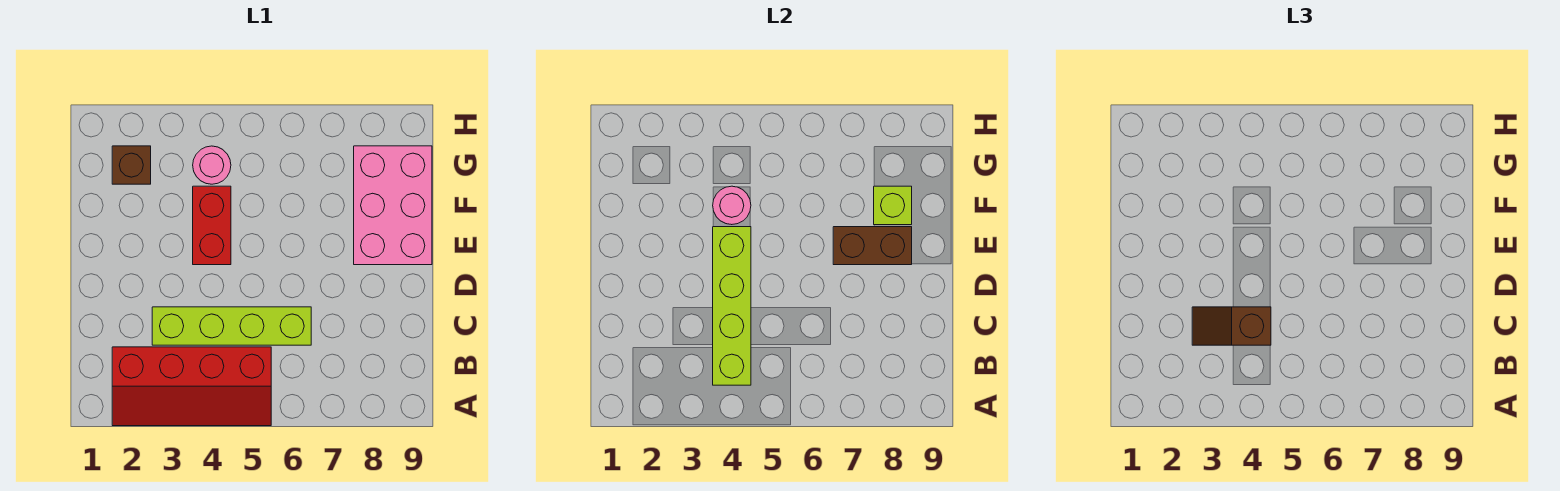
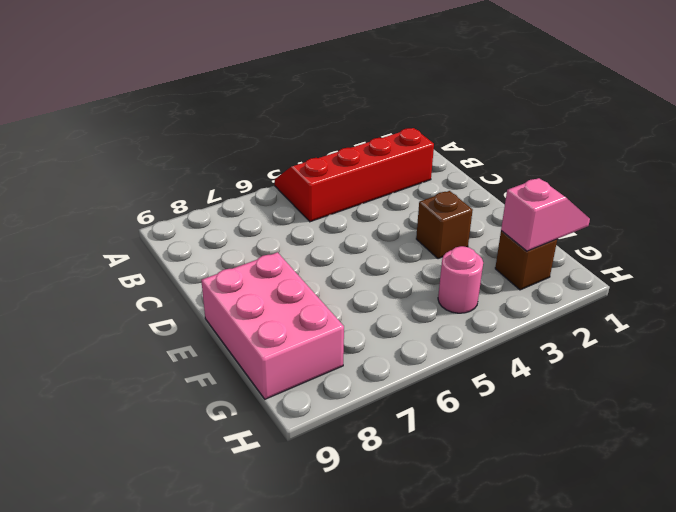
brown brick E3 level 1 -> none
pink slope G1:G2 level 2 top 2 -> none
none -> lime brick C3:C6 level 1
none -> red brick E4:F4 level 1

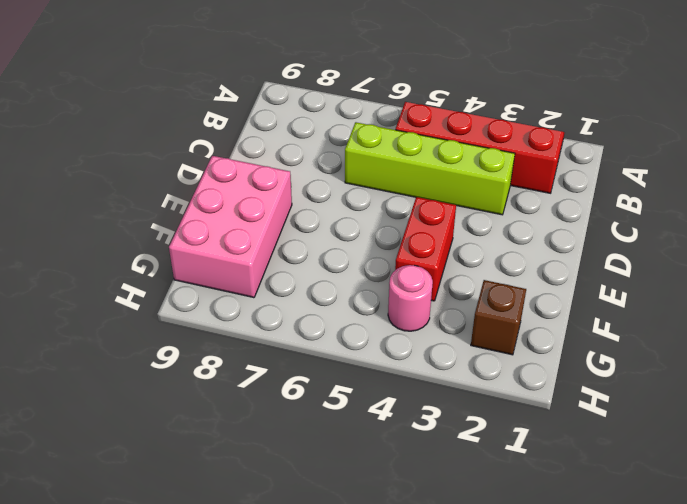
none -> lime brick B4:E4 level 2
none -> brown brick E7:E8 level 2

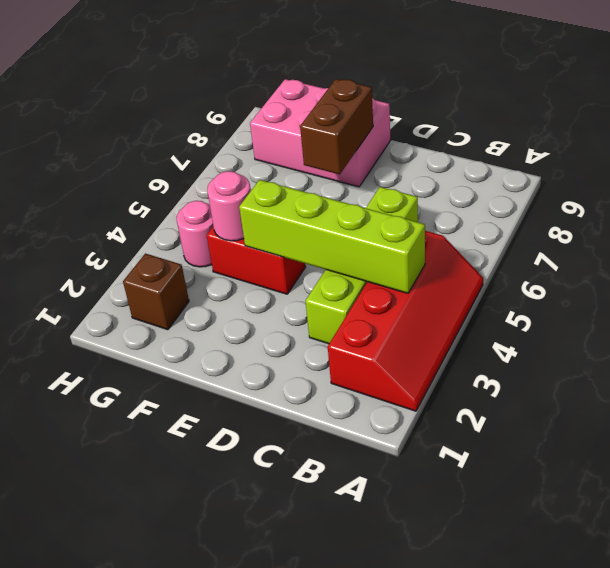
none -> lime brick F8 level 2
none -> brown slope C3:C4 level 3 top 4

